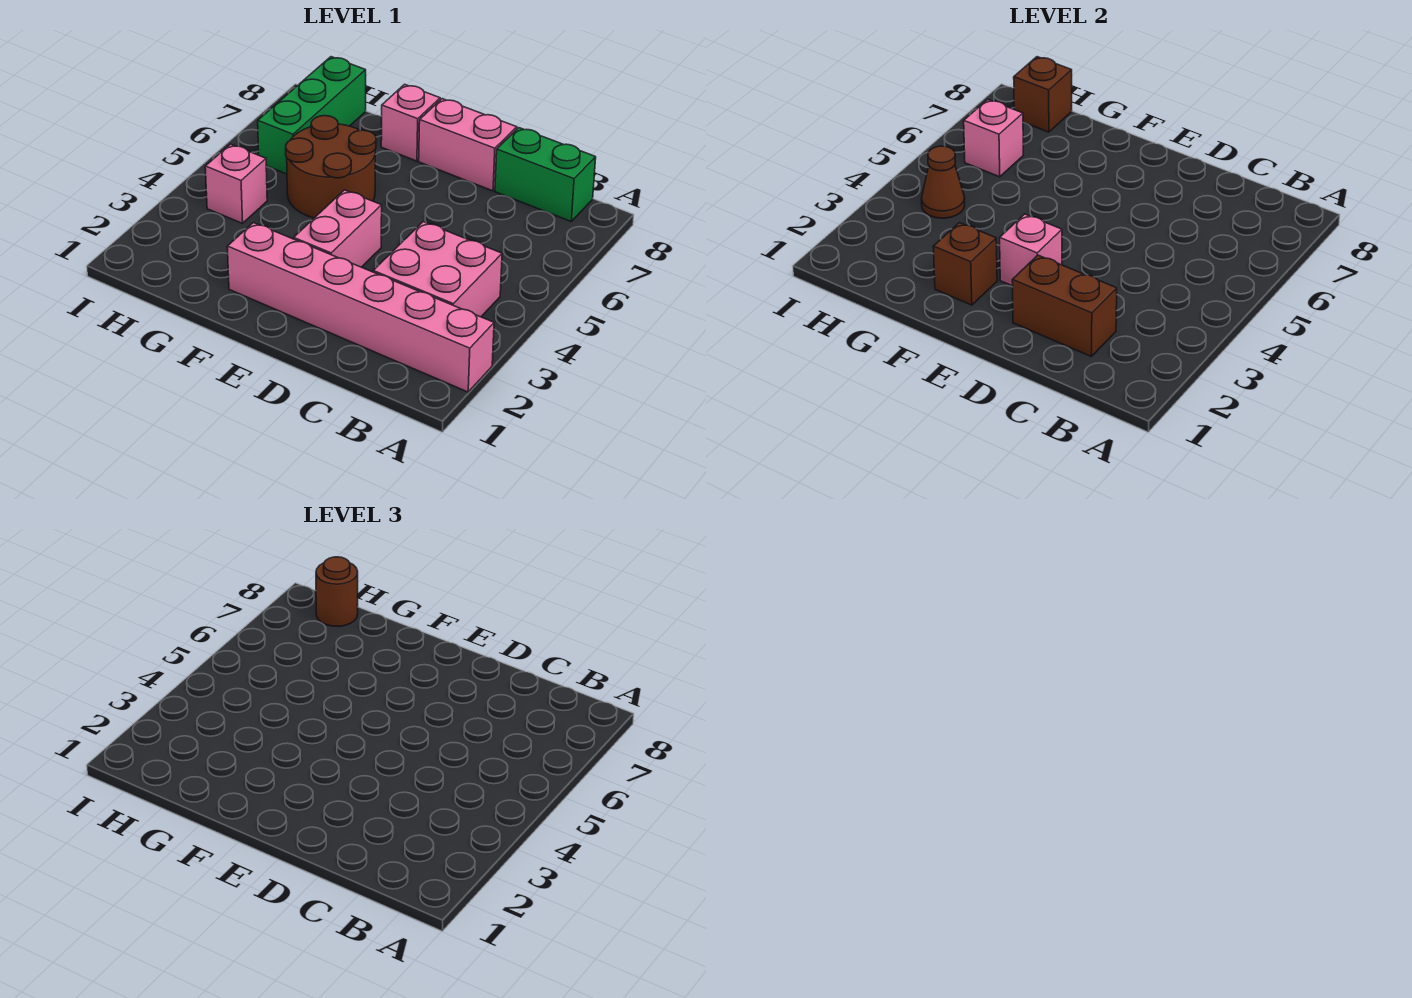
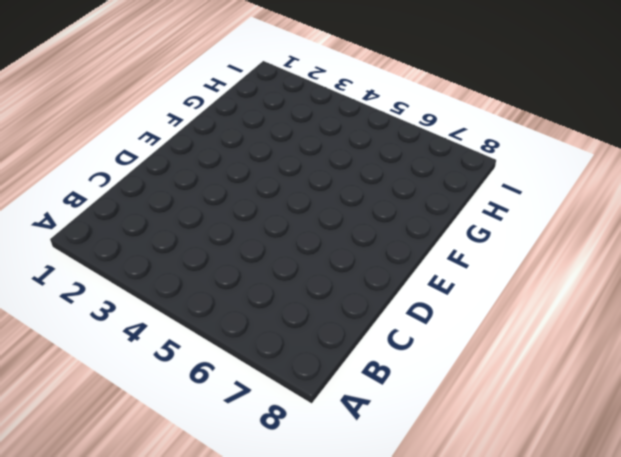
none -> pink brick A2:F2 level 1
none -> pink brick B3:C4 level 1
none -> green brick B8:C8 level 1

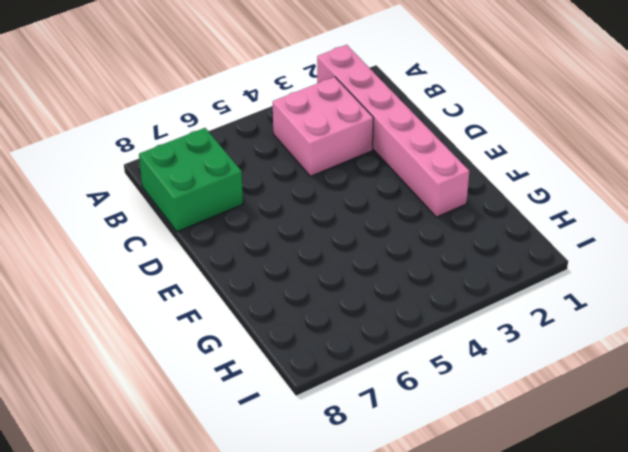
green brick B7:C8 level 1 -> green brick B8:C8 level 1
none -> pink brick D8:E8 level 1
none -> pink brick E3:E4 level 1
none -> brown round brick F5:G6 level 1

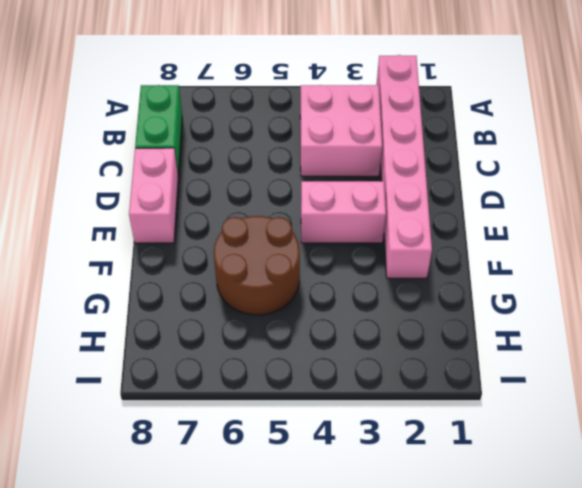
none -> pink brick F8 level 1
none -> pink brick H4 level 1
none -> green brick H6:H8 level 1

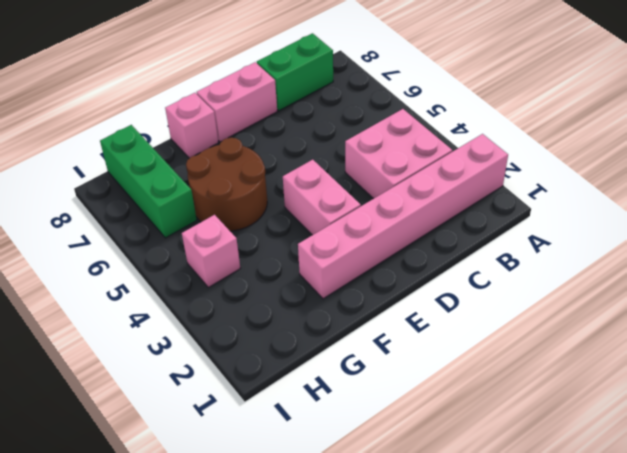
none -> brown brick C2:D2 level 2
none -> pink brick E3 level 2
none -> brown brick F2 level 2

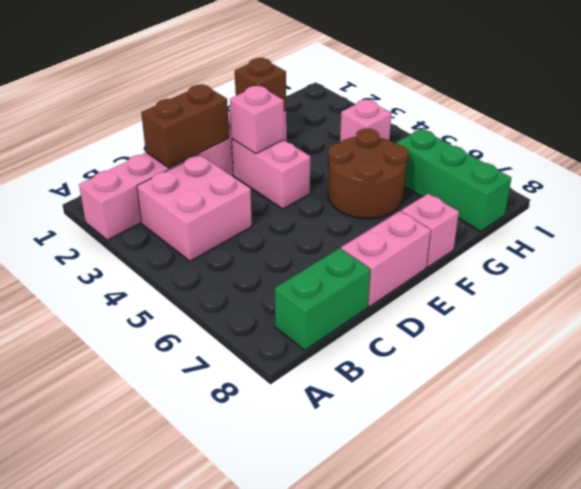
none -> brown cone H4 level 2
none -> pink brick H6 level 2
none -> brown brick H8 level 2

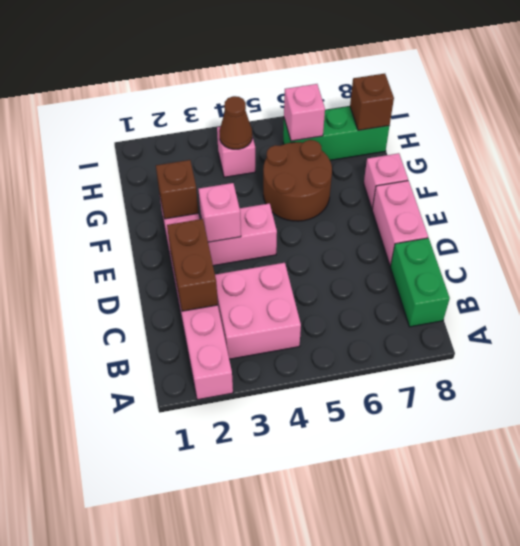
none -> brown round brick H8 level 3

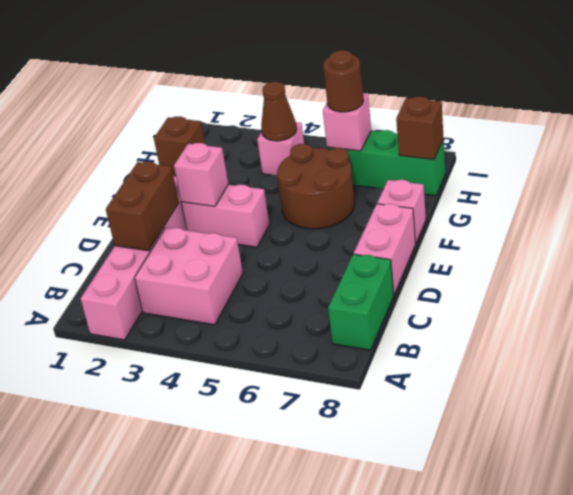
brown round brick H6 level 3 -> brown round brick H8 level 3

